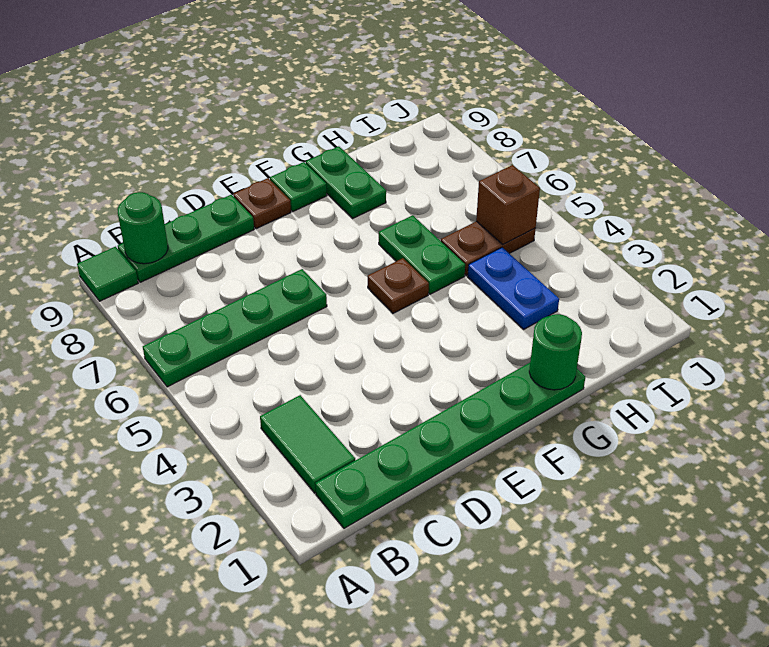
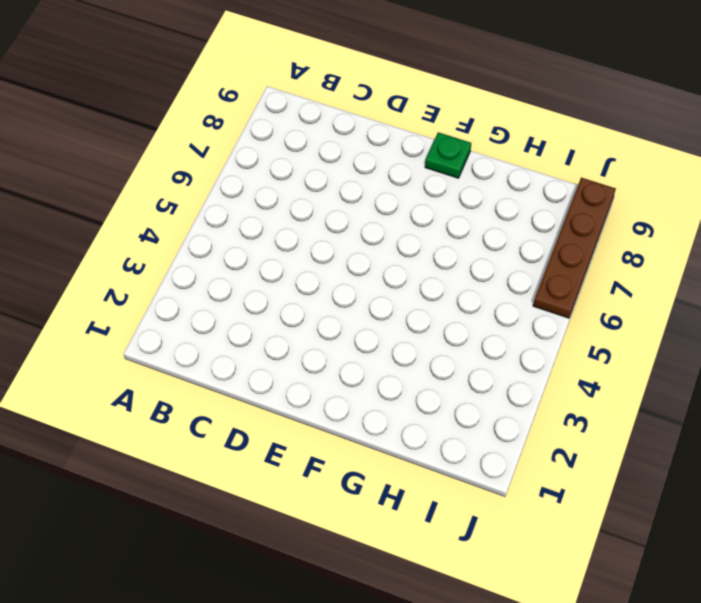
brown plate J6:J9 level 1 -> none
none -> green plate A6:D6 level 1
none -> green tile A9 level 1
none -> green plate B1:G1 level 1

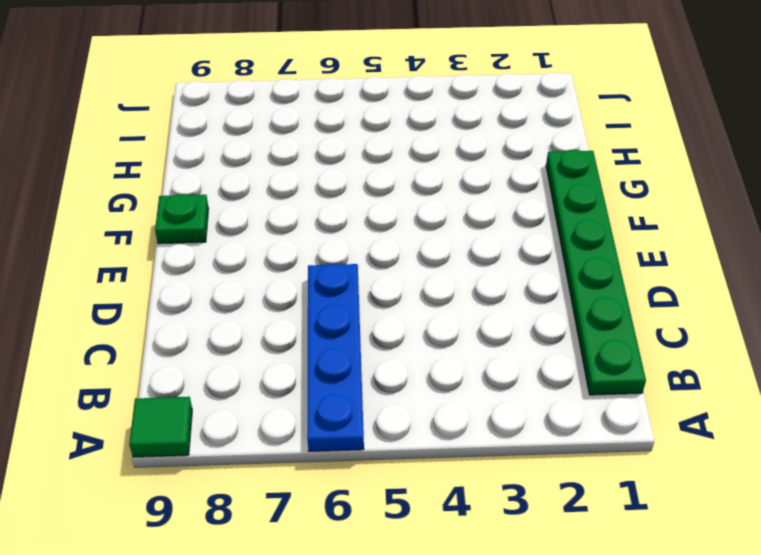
blue plate A6:D6 level 1 -> green plate A6:D6 level 1
none -> green tile B2:B3 level 1
none -> green plate B9:D9 level 1
none -> brown plate E9 level 1

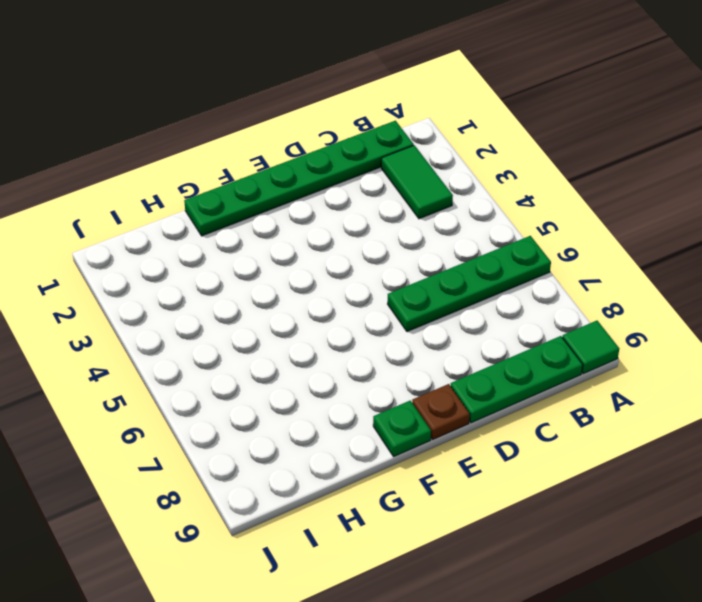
none -> brown plate F5 level 1
none -> green plate G5:G6 level 1
none -> green plate G8:G9 level 1

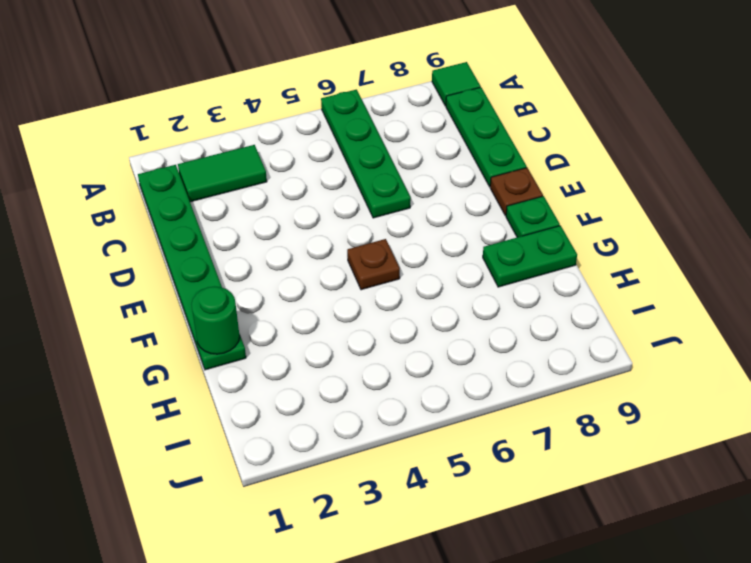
none -> green plate G5:G6 level 1
none -> blue plate H3:H4 level 1
none -> brown plate H5:I5 level 1

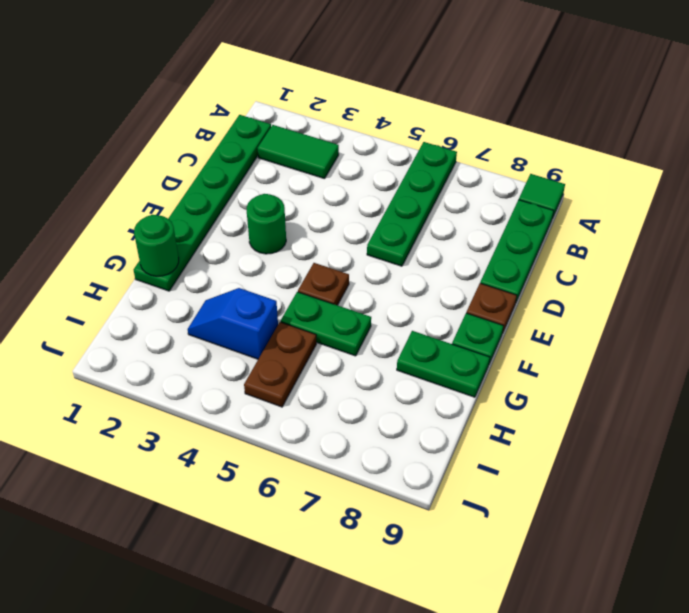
green round brick E3 level 1 -> green round brick B9 level 2
blue slope H3:H4 level 1 top 4 -> blue plate H3:H4 level 1
none -> brown brick I5 level 2

